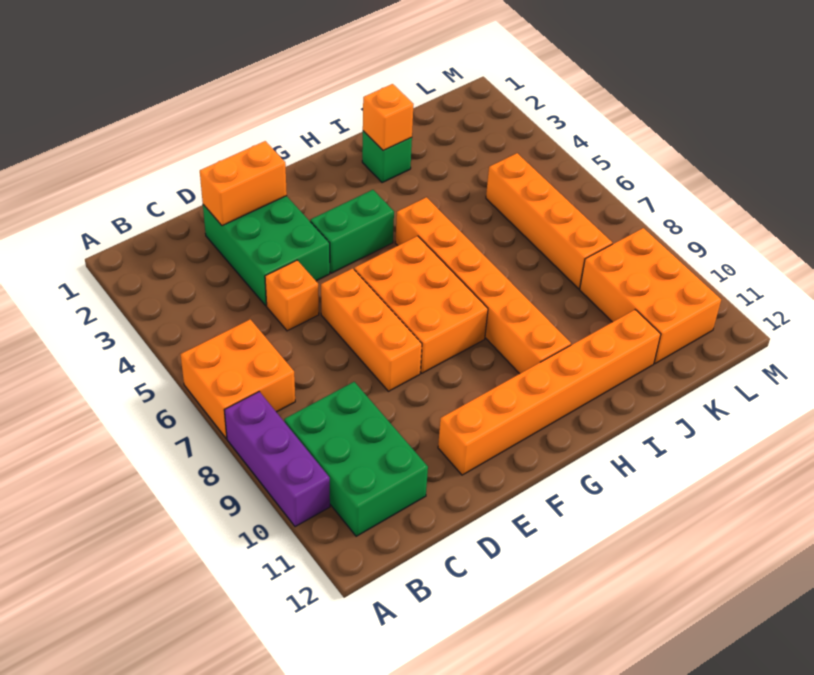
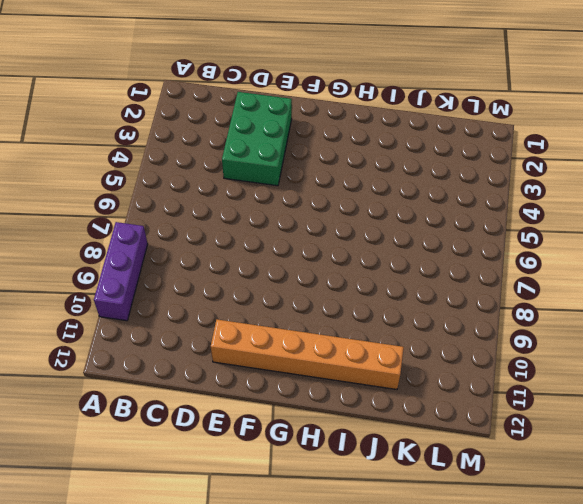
none -> orange brick A6:B7 level 1
none -> green brick B9:C11 level 1
none -> orange brick D5 level 1

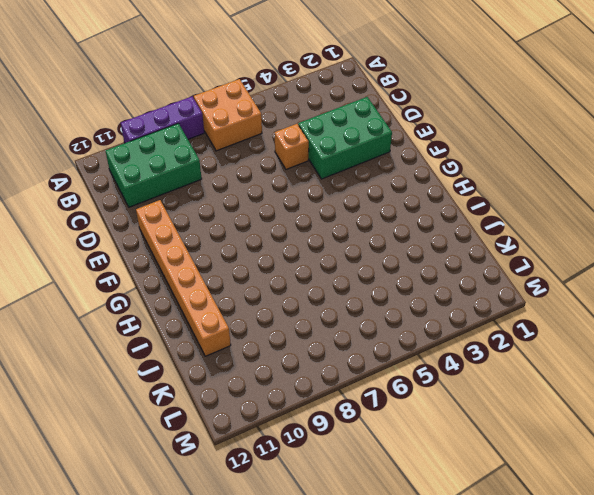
none -> orange brick E6:E8 level 1
none -> green brick F4:G4 level 1
none -> orange brick F6:G8 level 1

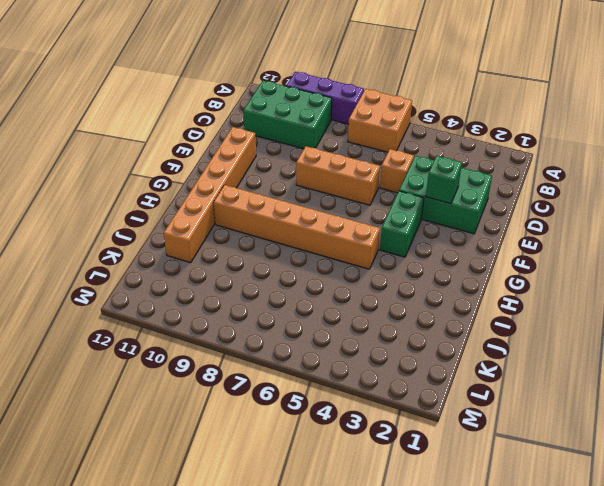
green brick E3 level 2 -> green brick I2 level 1
none -> orange brick F6:G8 level 1
none -> orange brick K5:K8 level 1
none -> orange brick K9:L11 level 1

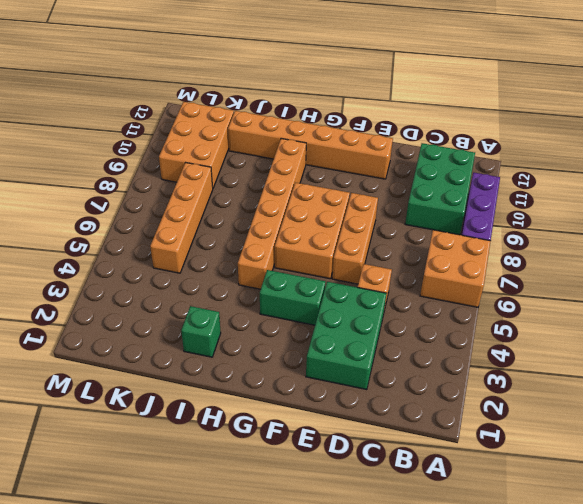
none -> orange brick D2:E2 level 2
none -> orange brick I2 level 2

